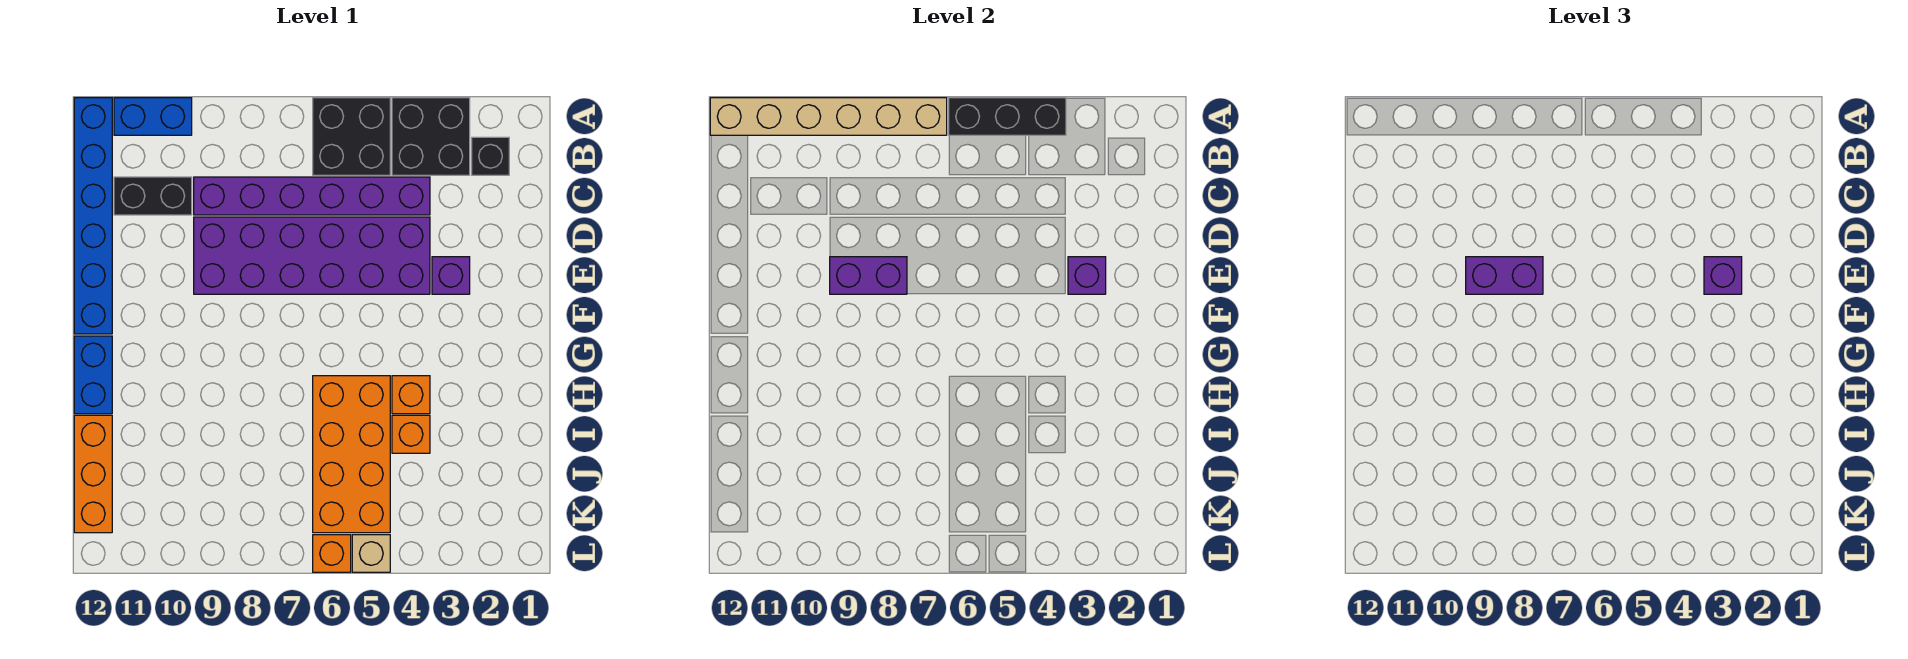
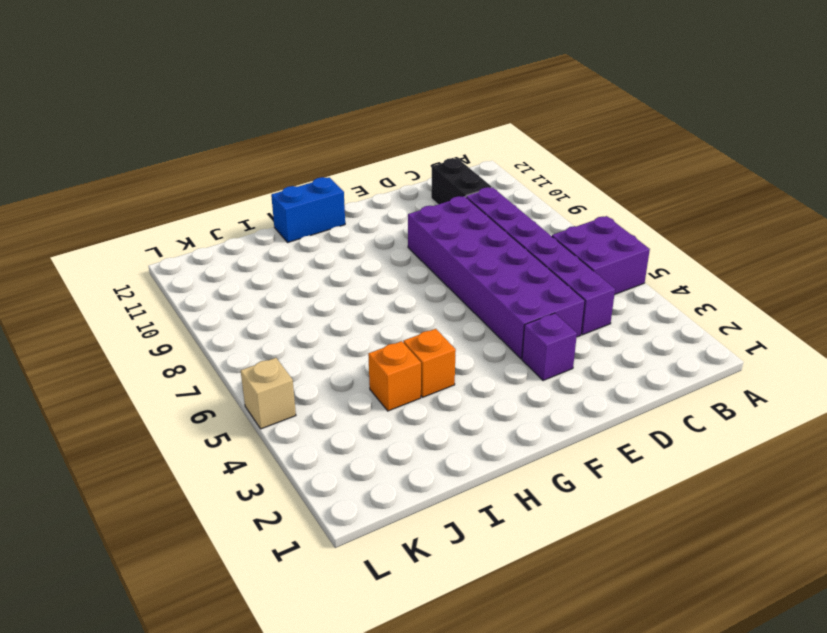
purple brick A5:B6 level 1 -> black brick A5:B6 level 1
none -> black brick A3:B4 level 1
none -> blue brick A10:A11 level 1
none -> blue brick A12:F12 level 1

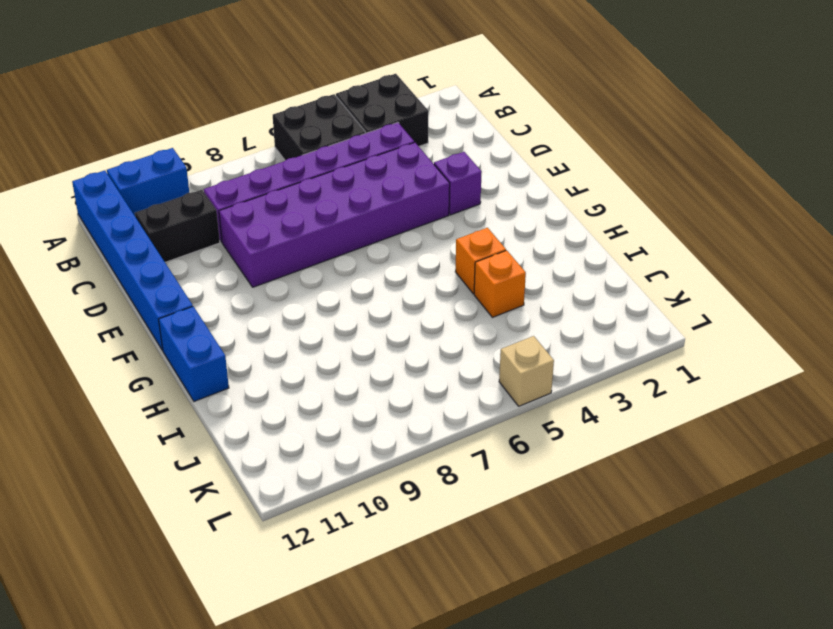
none -> black brick B2 level 1
none -> orange brick H5:K6 level 1
none -> orange brick I12:K12 level 1

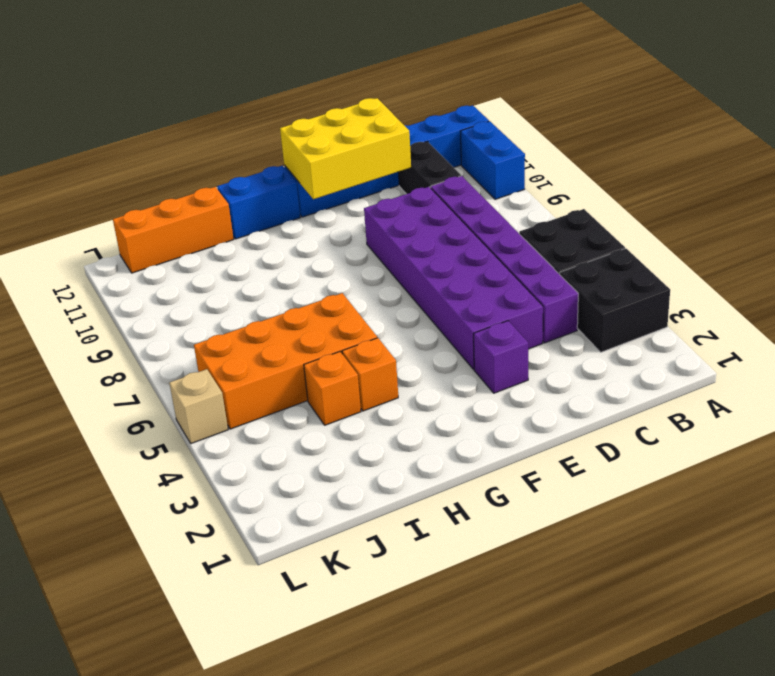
yellow brick D11:F12 level 2 -> none
none -> black brick B2 level 1
none -> orange brick L6 level 1
none -> black brick A4:A6 level 2

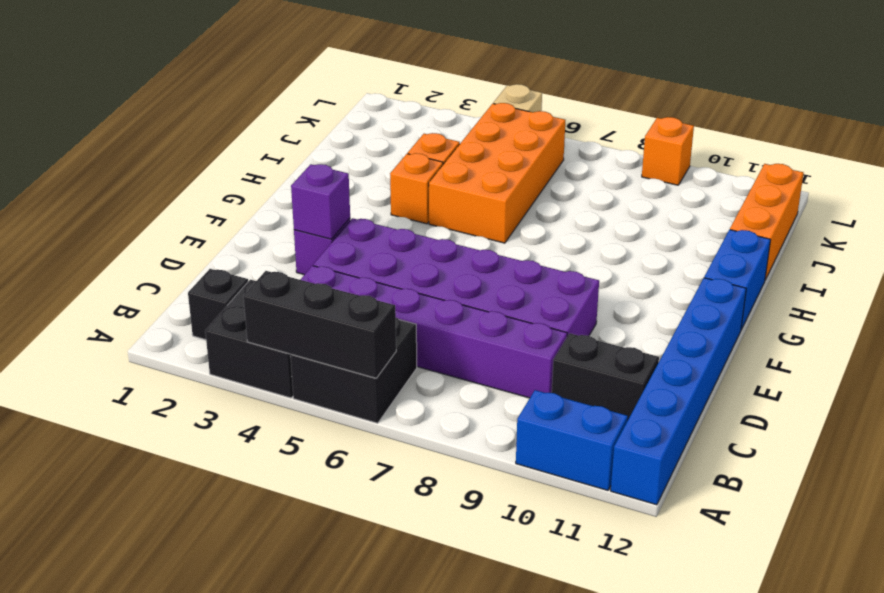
orange brick L9 level 1 -> orange brick L6 level 1
none -> tan brick A7:A12 level 2
none -> purple brick E8:E9 level 2
none -> purple brick E3 level 3

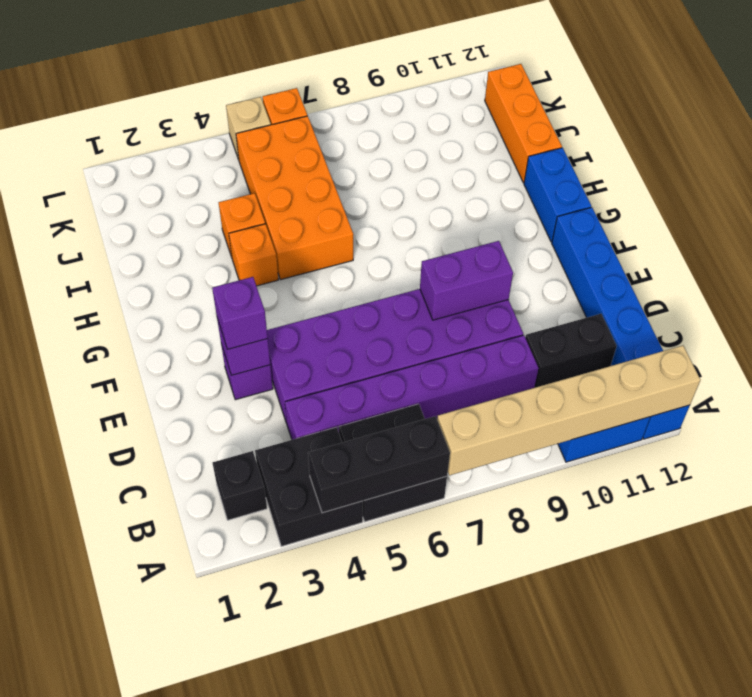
none -> purple brick E8:E9 level 3

